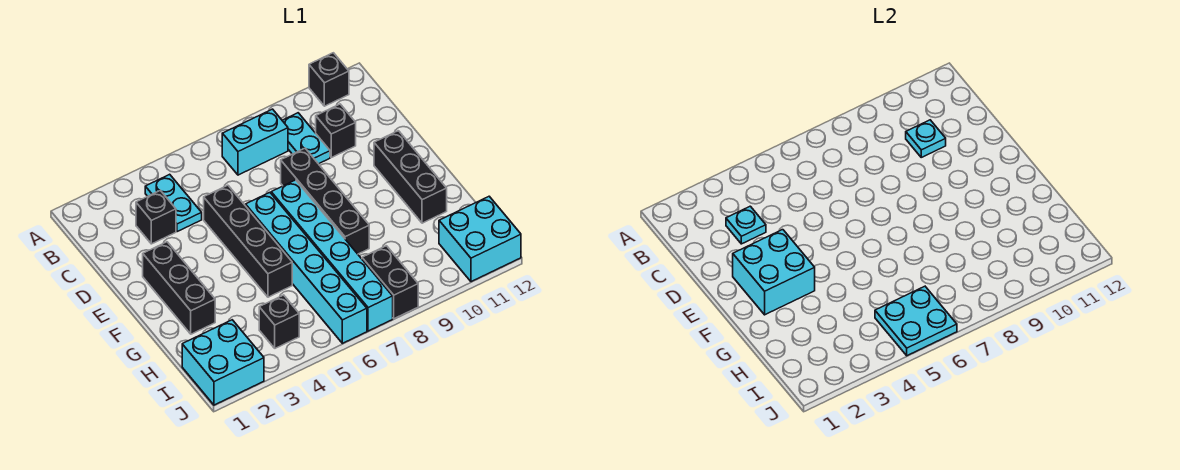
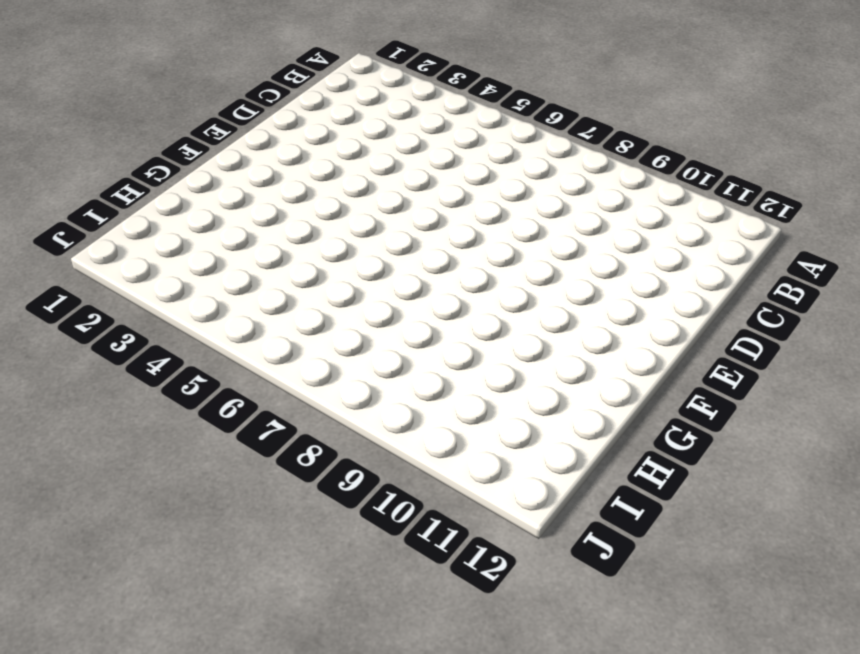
none -> black brick A11 level 1
none -> cyan plate B4:C4 level 1
none -> cyan brick B7:B8 level 1

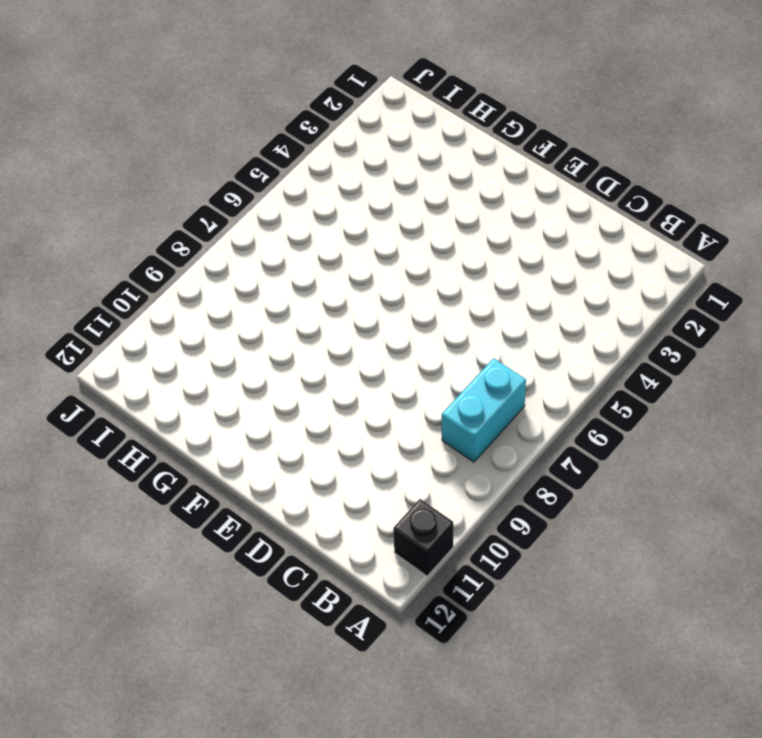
none -> cyan plate B4:C4 level 1
none -> cyan plate B9:C9 level 1
none -> black brick C3 level 1

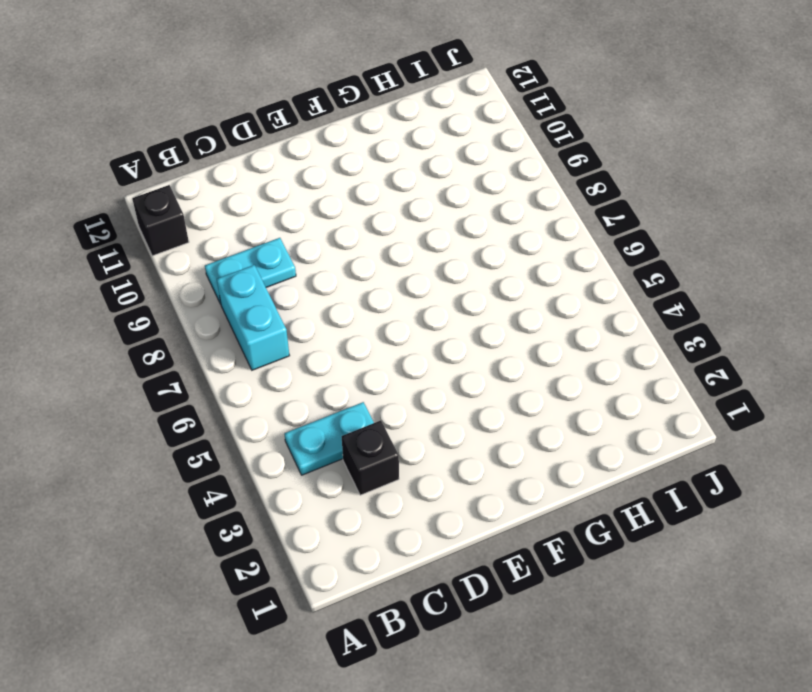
none -> black brick C10 level 1
none -> black brick D5:G5 level 1
none -> black brick D8:G8 level 1

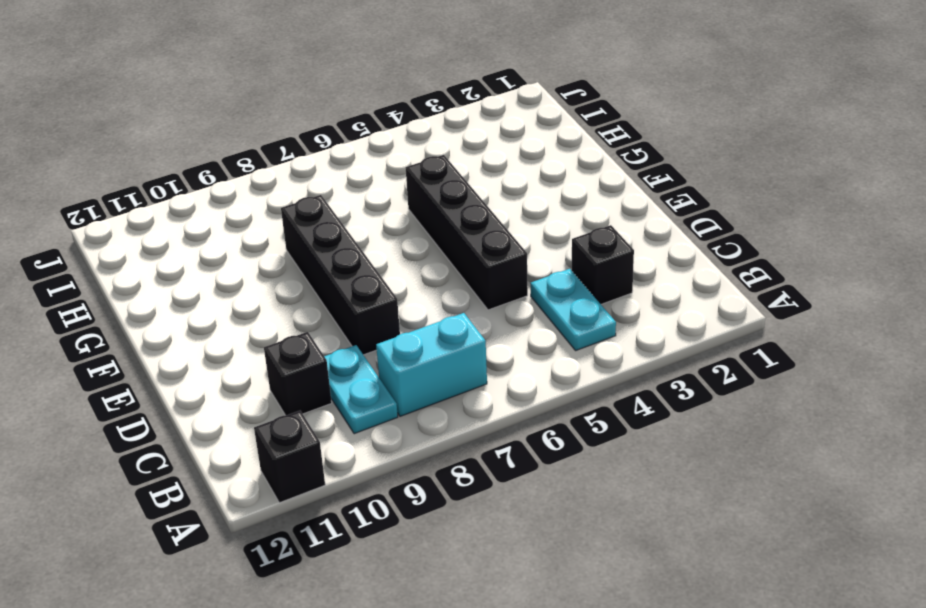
none -> black brick E2:G2 level 1
none -> cyan brick E6:J6 level 1
none -> cyan brick E7:J7 level 1

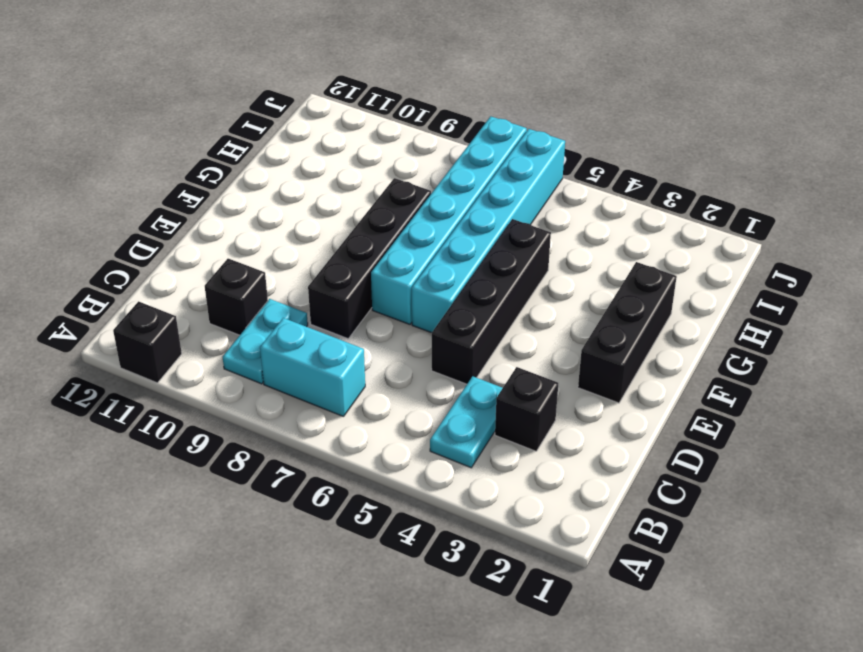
none -> black brick E11:G11 level 1
none -> cyan brick I1:J2 level 1
none -> black brick I4 level 1

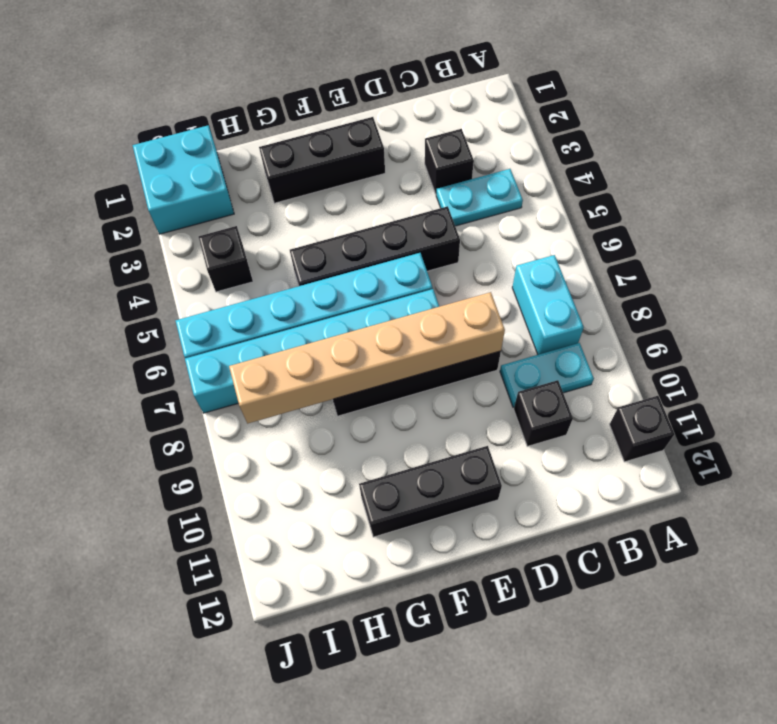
tan brick D8:I8 level 2 -> none
none -> black brick I8:J8 level 1
none -> cyan brick I11:J12 level 1
none -> cyan plate C3 level 2

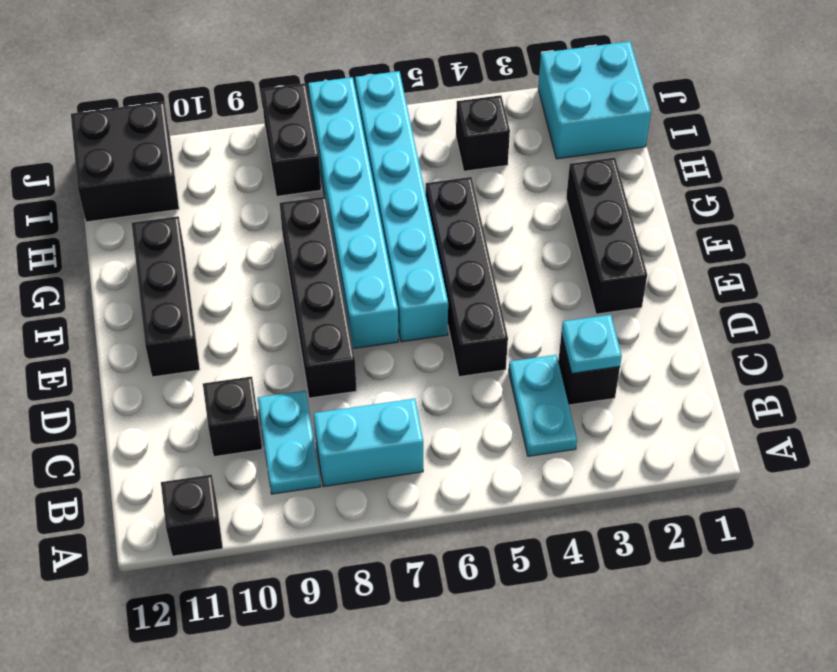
black brick I11:J12 level 1 -> cyan brick I11:J12 level 1
none -> cyan plate C10 level 2
none -> cyan brick E2:F3 level 2
none -> cyan plate I5:J6 level 2

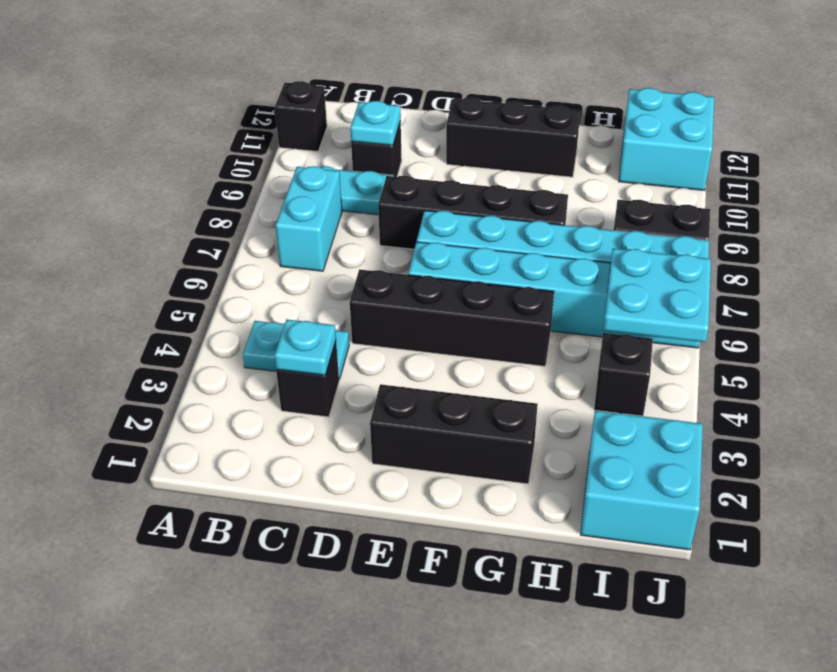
none -> cyan brick E2:F3 level 2

